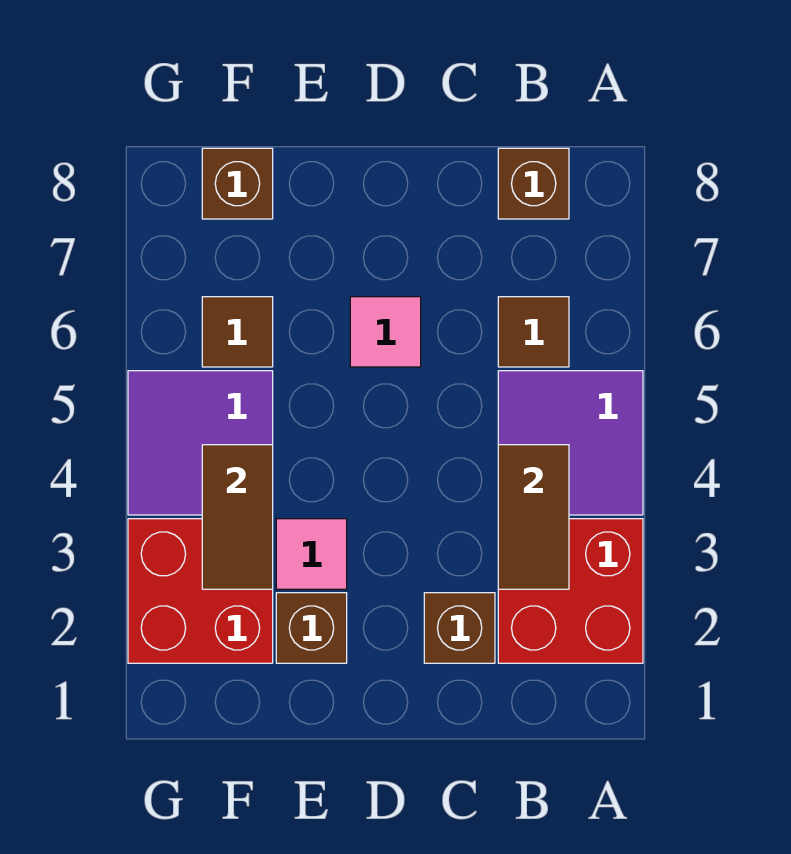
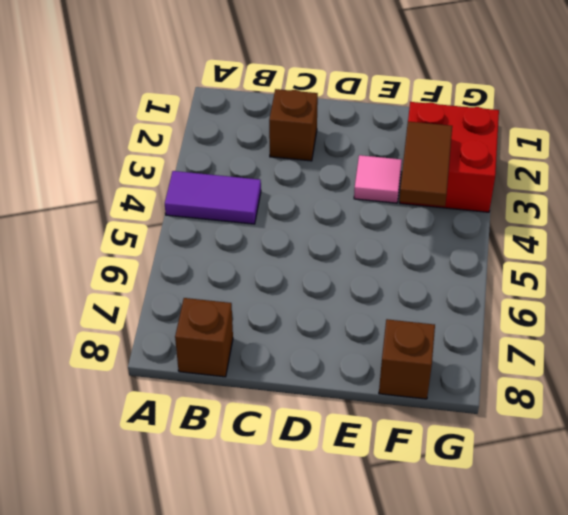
purple tile A4:B4 level 1 -> purple tile A4:B5 level 1
none -> red brick A2:B3 level 1
none -> brown tile B6 level 1
none -> pink tile D6 level 1

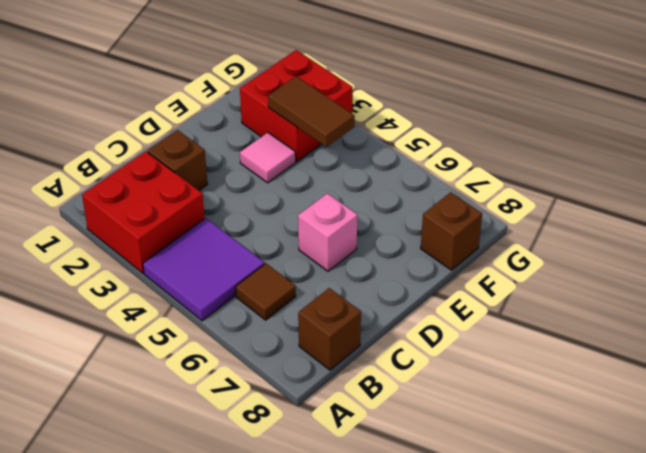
pink brick D6 level 1 -> pink tile D6 level 1
none -> brown brick E2 level 1
none -> purple tile F4:G5 level 1
none -> brown tile F6 level 1

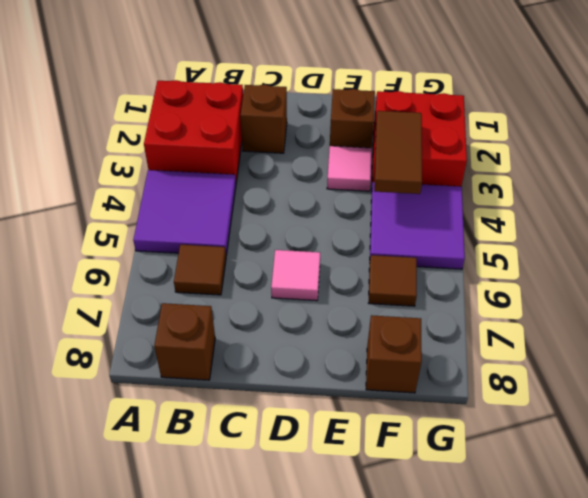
none -> brown tile B3:B4 level 2

